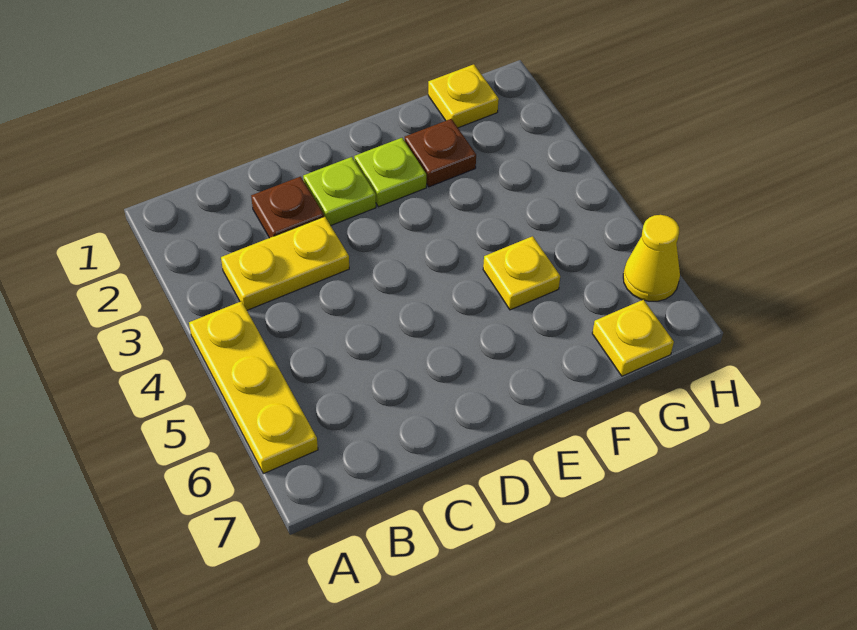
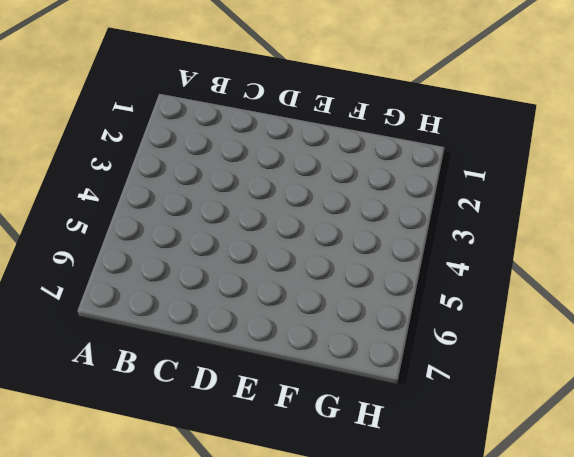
none -> yellow plate A4:A6 level 1
none -> yellow plate B3:C3 level 1

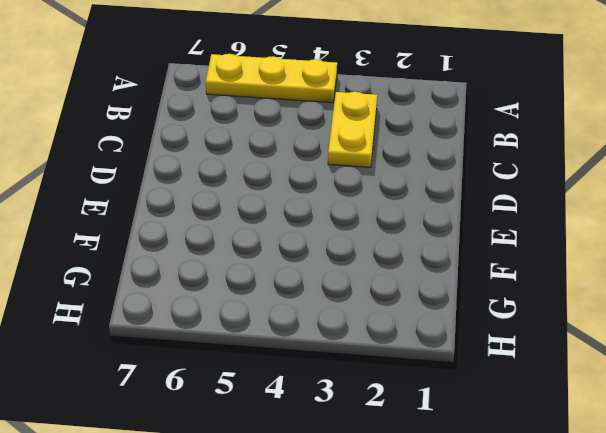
none -> brown plate C2 level 1
none -> lime plate D2 level 1

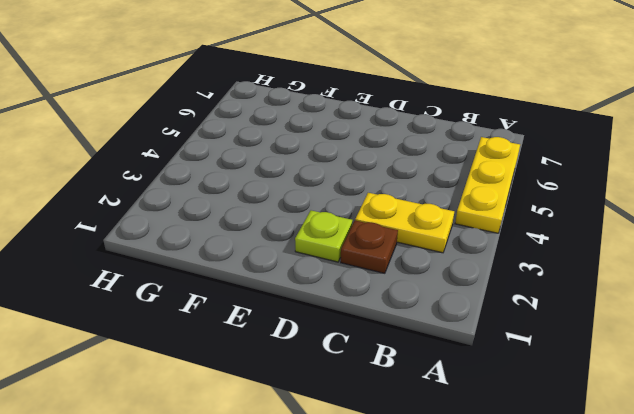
none -> lime plate E2 level 1
none -> brown plate F2 level 1

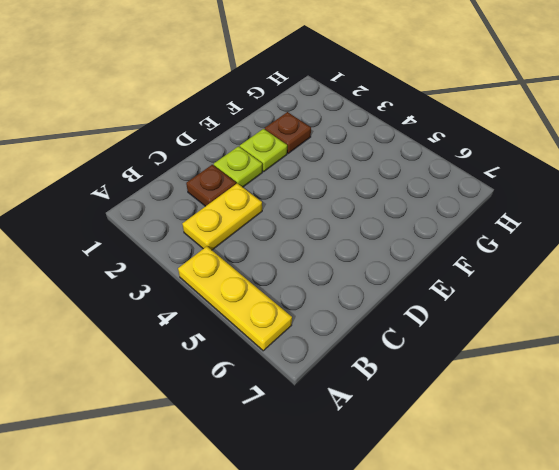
none -> yellow plate F5 level 1
none -> yellow plate G1 level 1

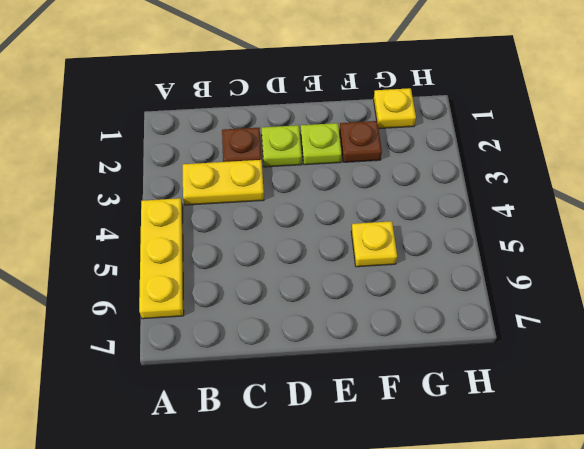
none -> yellow plate G7 level 1
none -> yellow cone H6 level 1

